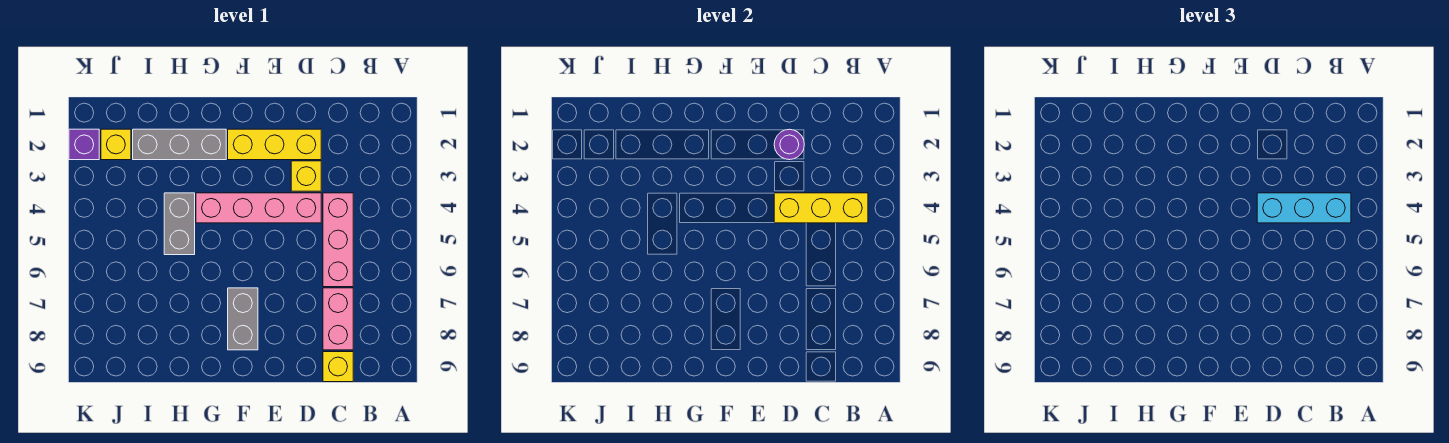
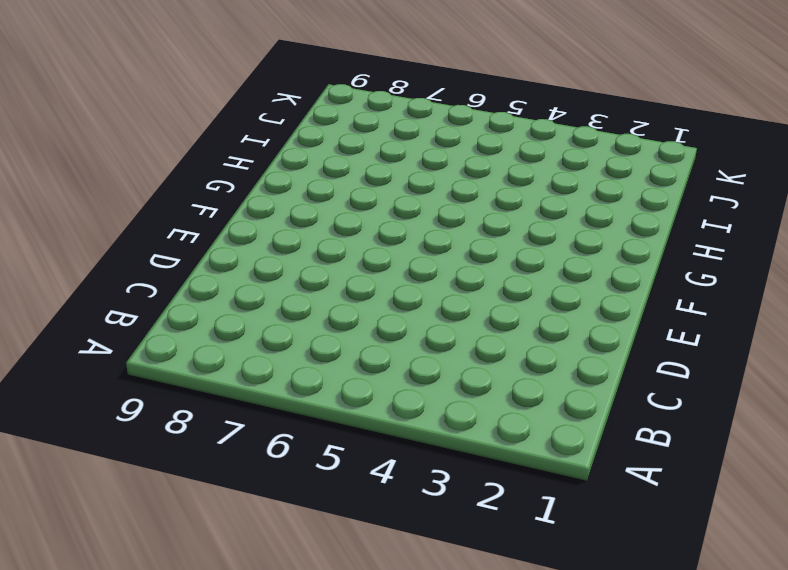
none -> pink brick C4:C6 level 1
none -> pink brick C7:C8 level 1
none -> yellow brick C9 level 1

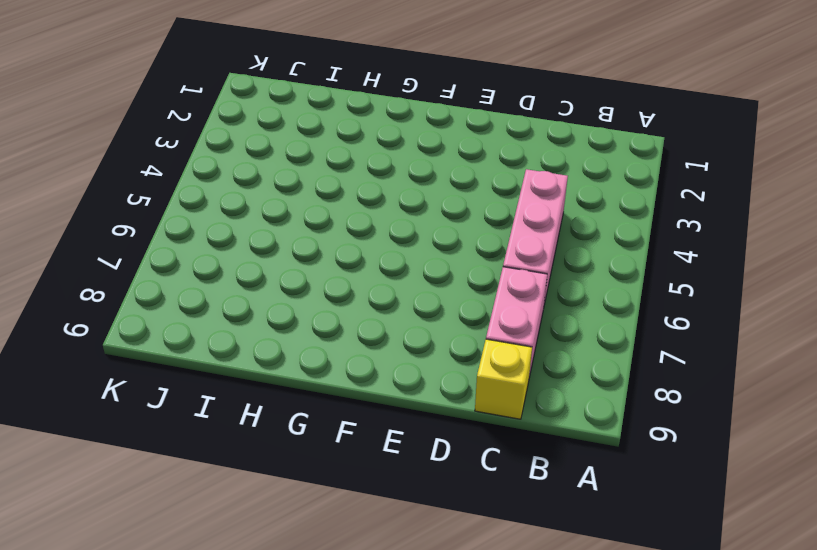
none -> yellow brick D2:F2 level 1
none -> yellow brick D3 level 1
none -> pink brick D4:G4 level 1

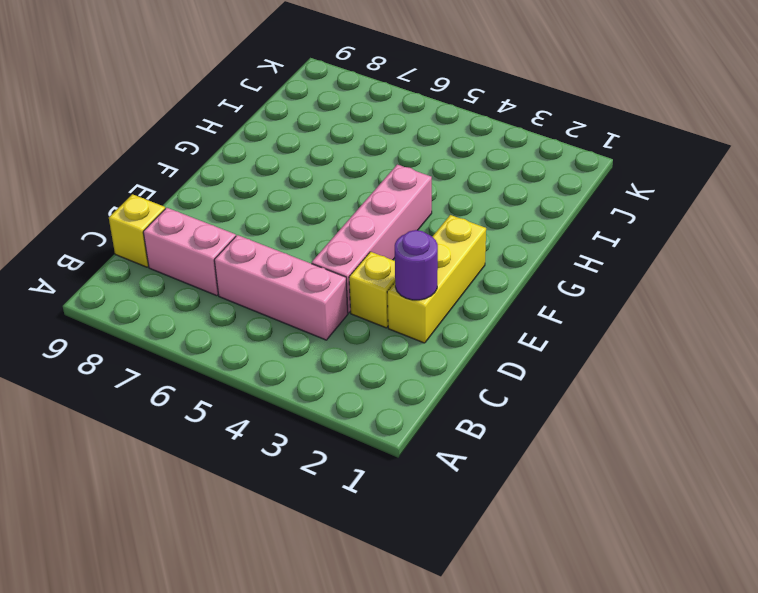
none -> grey brick F7:F8 level 1
none -> grey brick G2:I2 level 1
none -> grey brick H4:H5 level 1

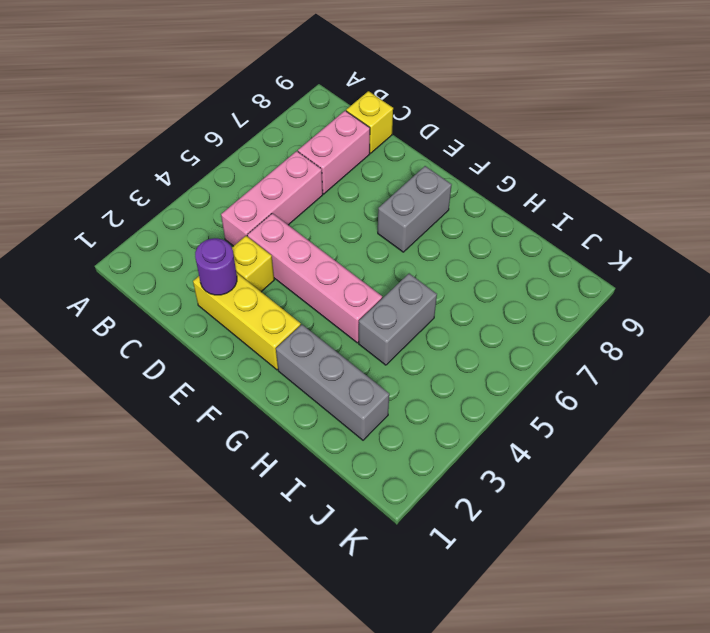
none -> yellow brick J2 level 1
none -> purple brick K2 level 1
none -> yellow brick B4:D4 level 2

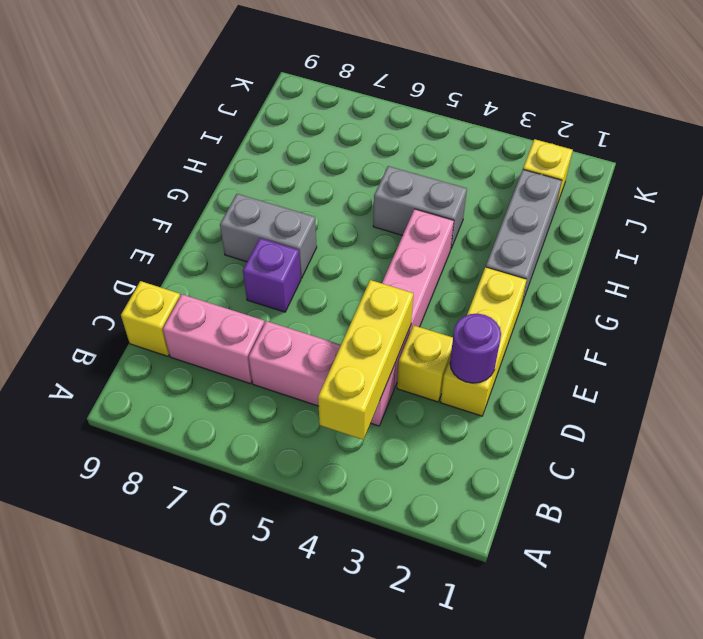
purple brick E7 level 1 -> purple brick K2 level 1
none -> cyan brick B4:D4 level 3

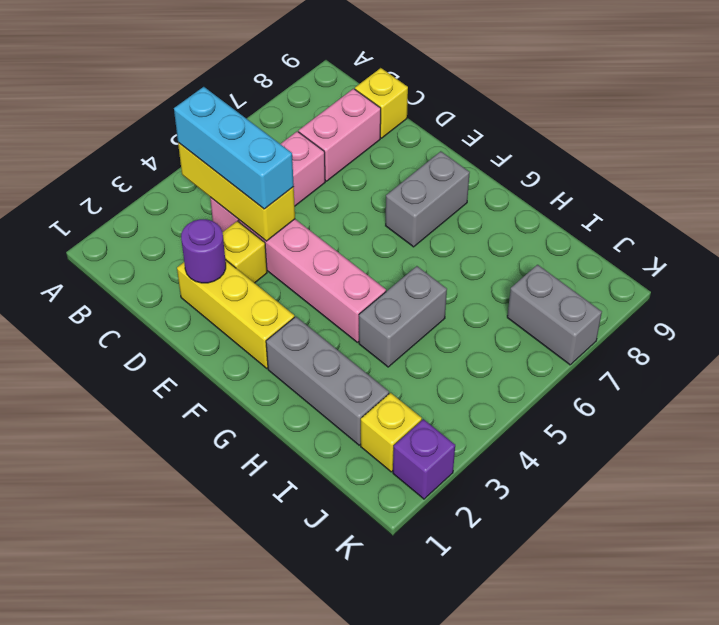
grey brick J7:K7 level 1 -> none

